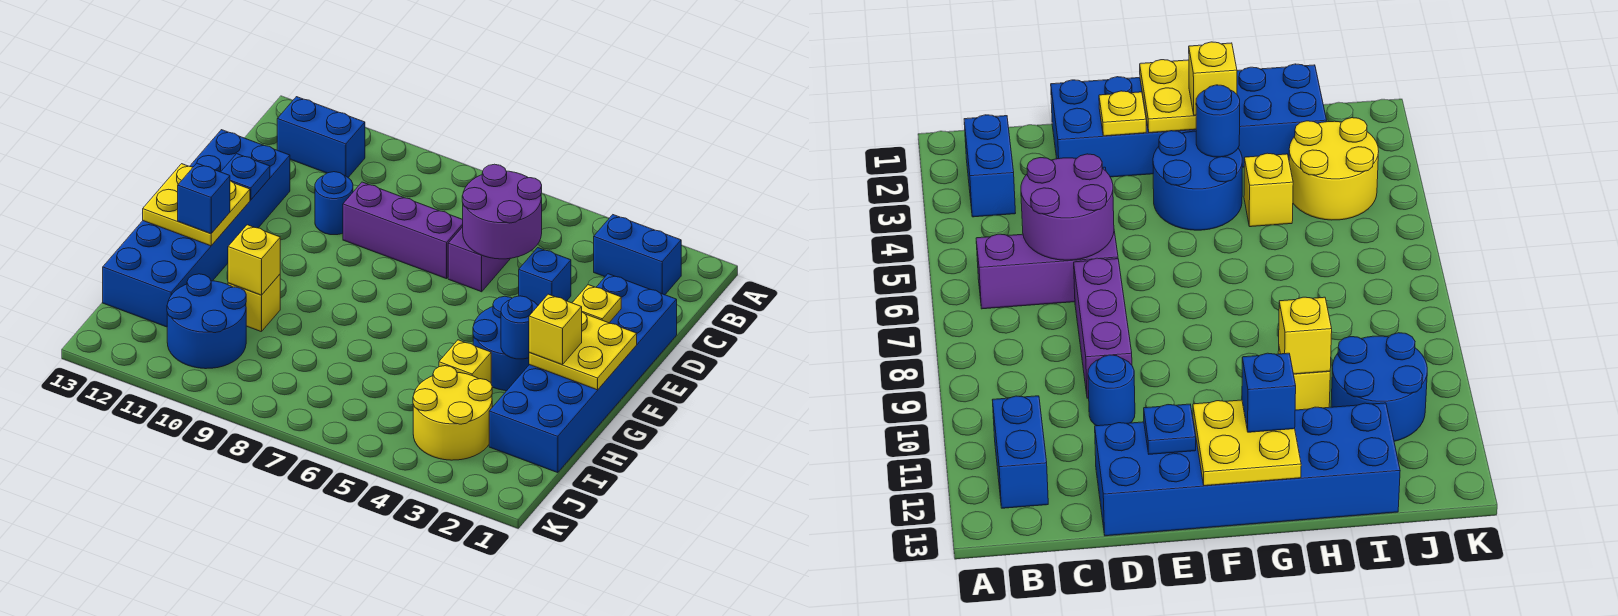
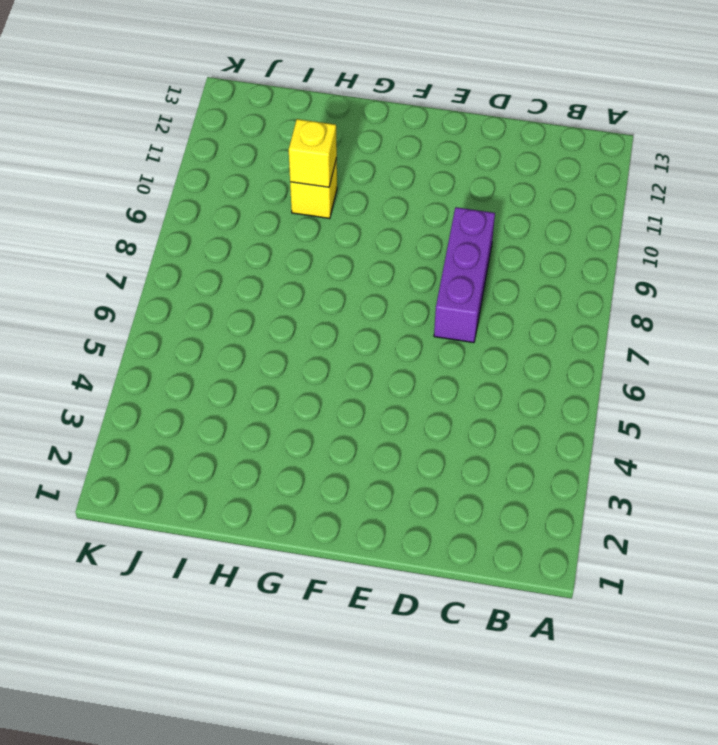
none -> blue brick B2:B3 level 1
none -> purple brick B6:D6 level 1
none -> blue brick B11:B12 level 1

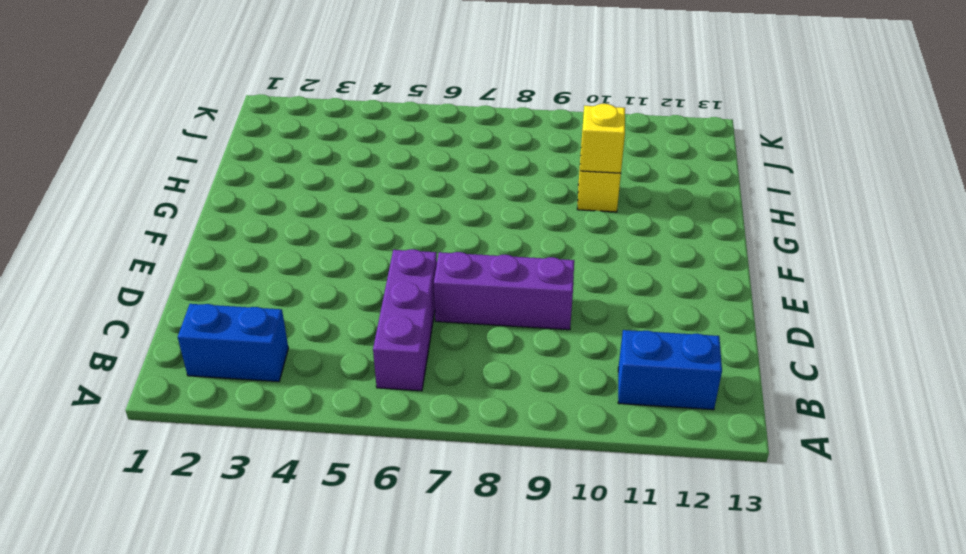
none -> blue brick D1:I2 level 1
none -> blue brick D4 level 1
none -> blue round brick D10 level 1

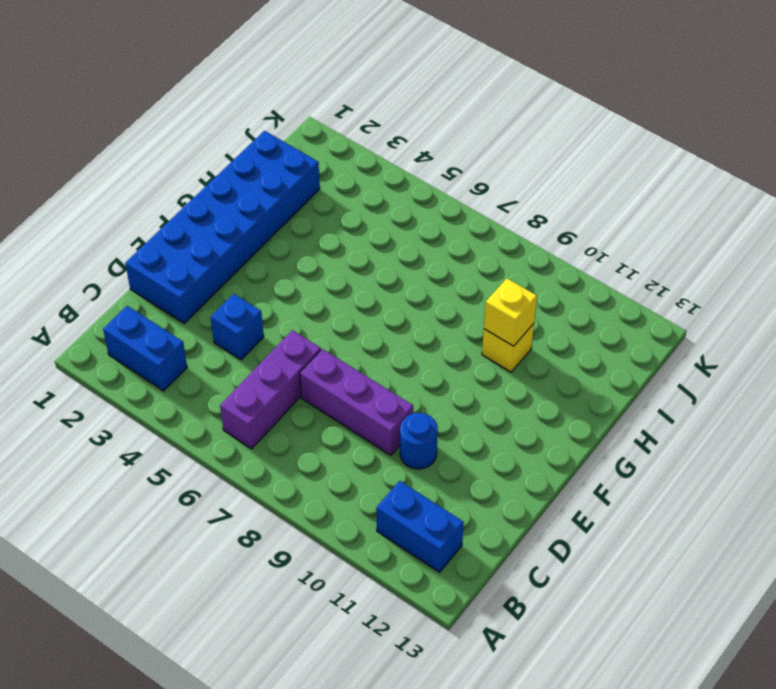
none -> blue brick D12:I13 level 1
none -> blue round brick F3:G4 level 1
none -> yellow brick H4 level 1

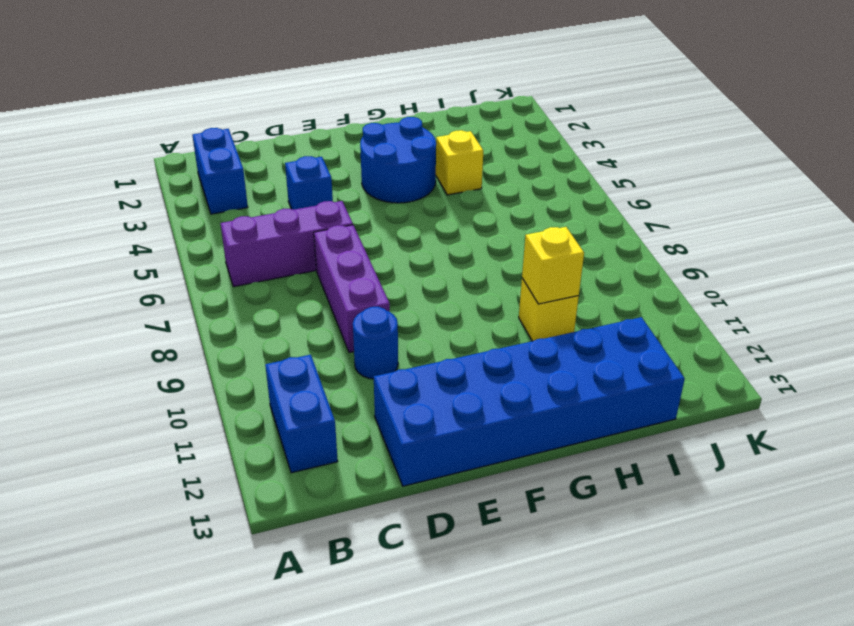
none -> blue brick D1:I2 level 1
none -> yellow round brick I3:J4 level 1
none -> blue round brick I10:J11 level 1

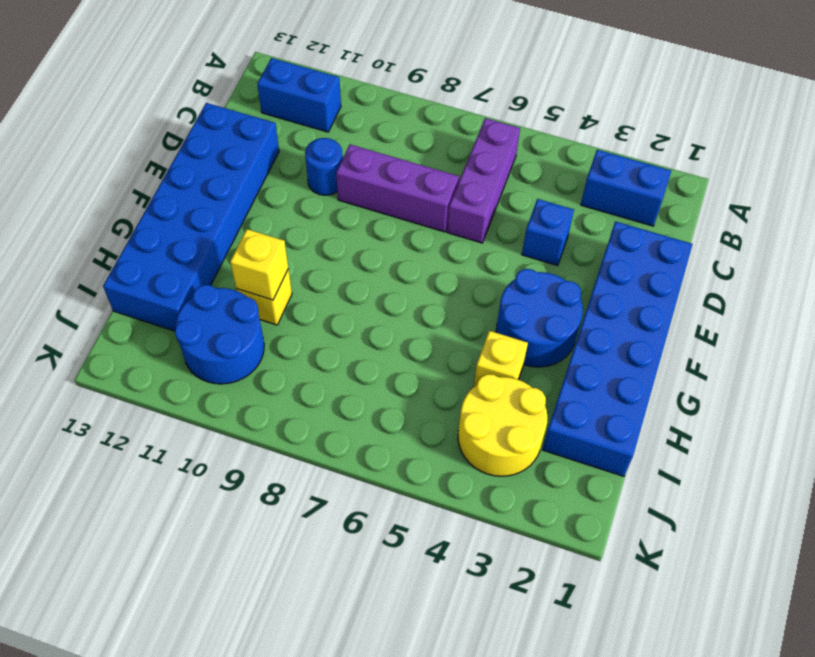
none -> purple round brick C5:D6 level 2
none -> yellow plate E2 level 2
none -> blue plate E12 level 2

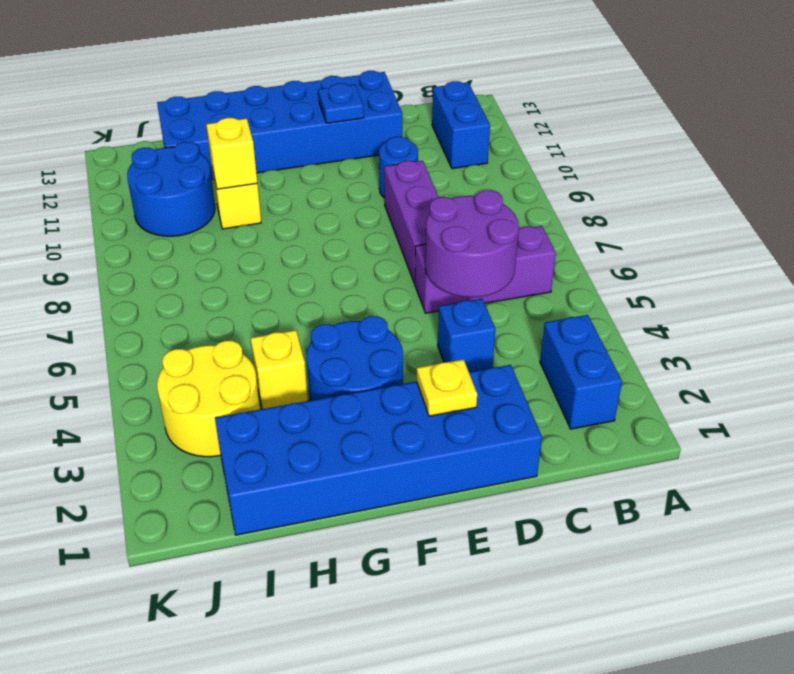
none -> yellow plate F1:G2 level 2
none -> yellow plate F12:G13 level 2
none -> blue round brick G3 level 2

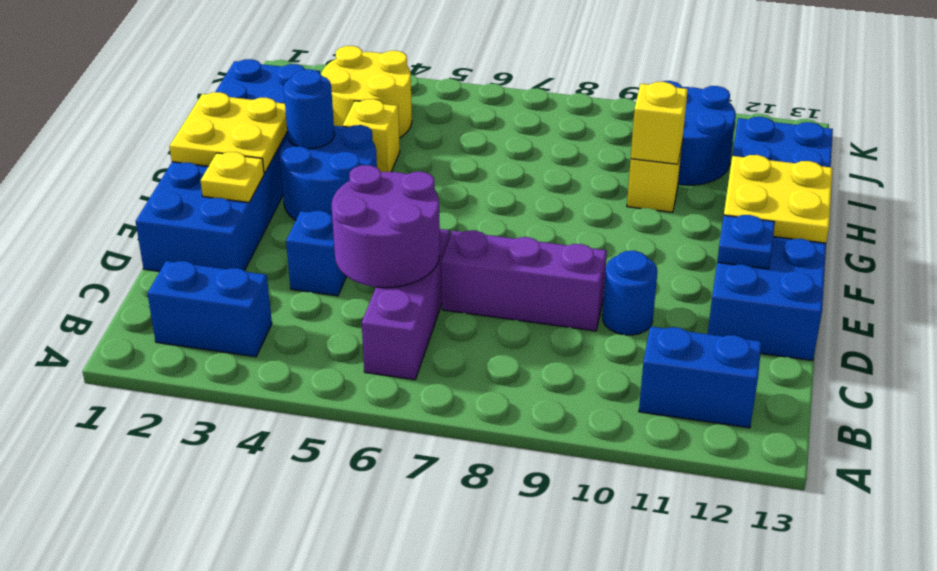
none -> yellow brick G2 level 3
none -> blue brick G12 level 3

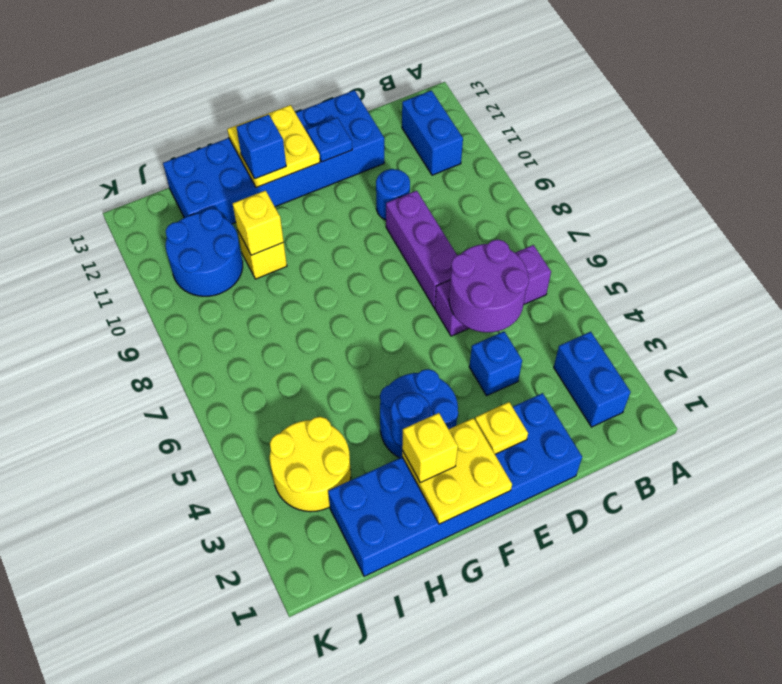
none -> yellow brick H4 level 1

